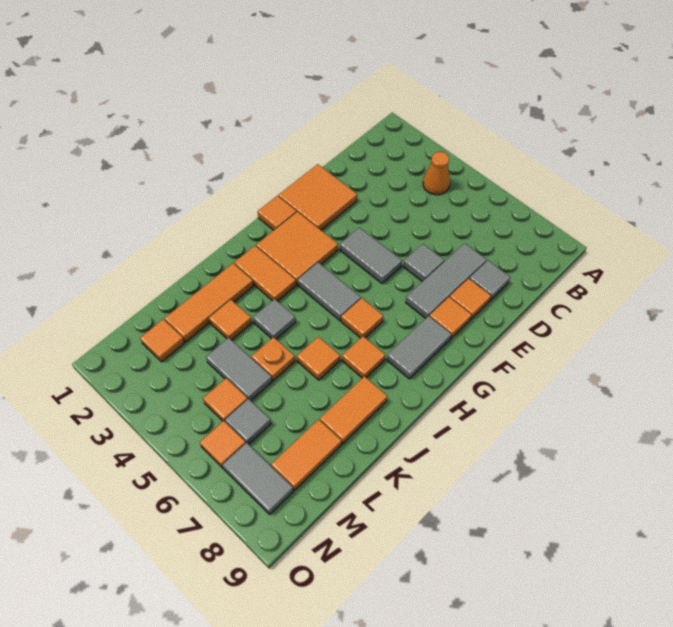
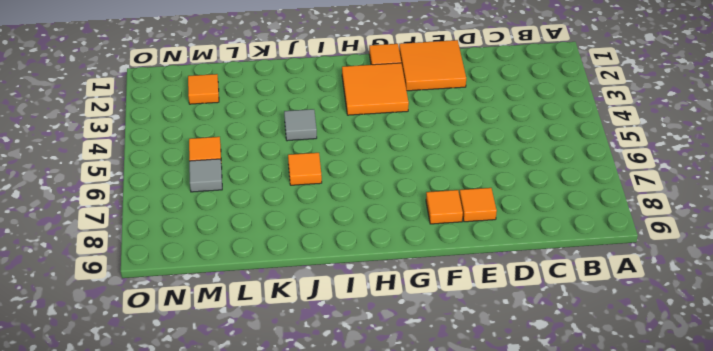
none -> orange cone B4 level 1
none -> grey tile D7:F7 level 1
none -> grey tile D8 level 1

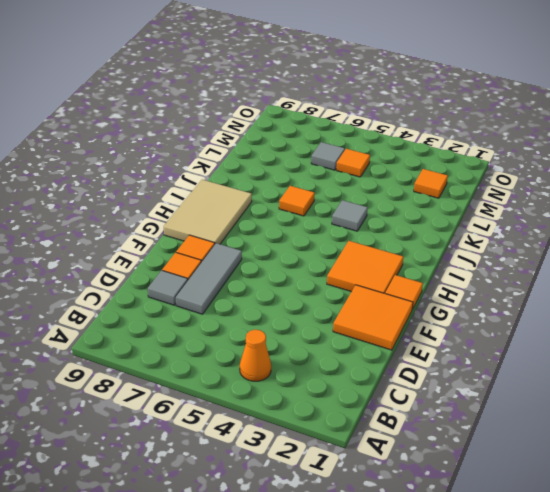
tan tile G8:I9 level 1 -> grey tile G8:H8 level 1
none -> grey tile E6 level 1
none -> grey tile F4:F5 level 1
none -> grey tile H4:H5 level 1

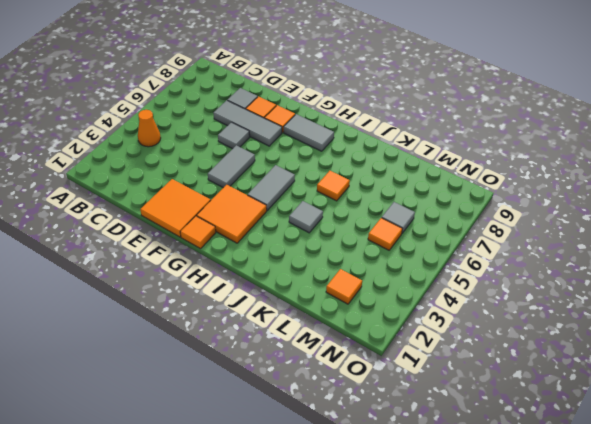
none -> orange tile H6 level 1
none -> orange tile I2:I3 level 1
none -> orange tile I7 level 1

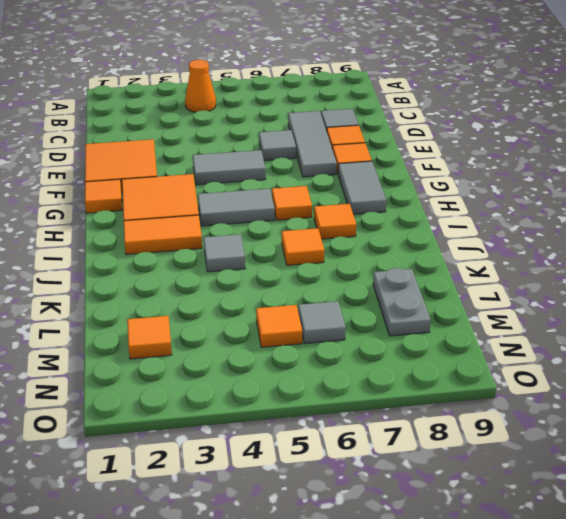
grey plate L8:M8 level 1 -> orange tile L8:M8 level 1
none -> orange tile J2:L2 level 1
none -> orange tile J8:K8 level 1
none -> orange tile K3 level 1

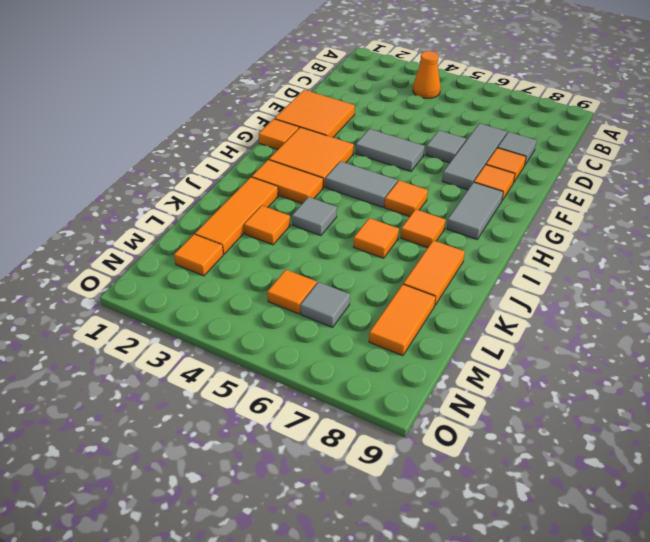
none -> orange plate K5 level 1
none -> grey tile L4:L5 level 1
none -> orange tile N6 level 1

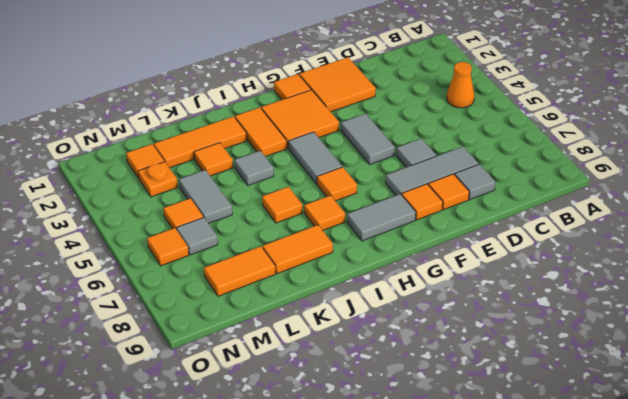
orange plate M3 level 1 -> orange plate K5 level 1
none -> grey tile N7:N8 level 1

